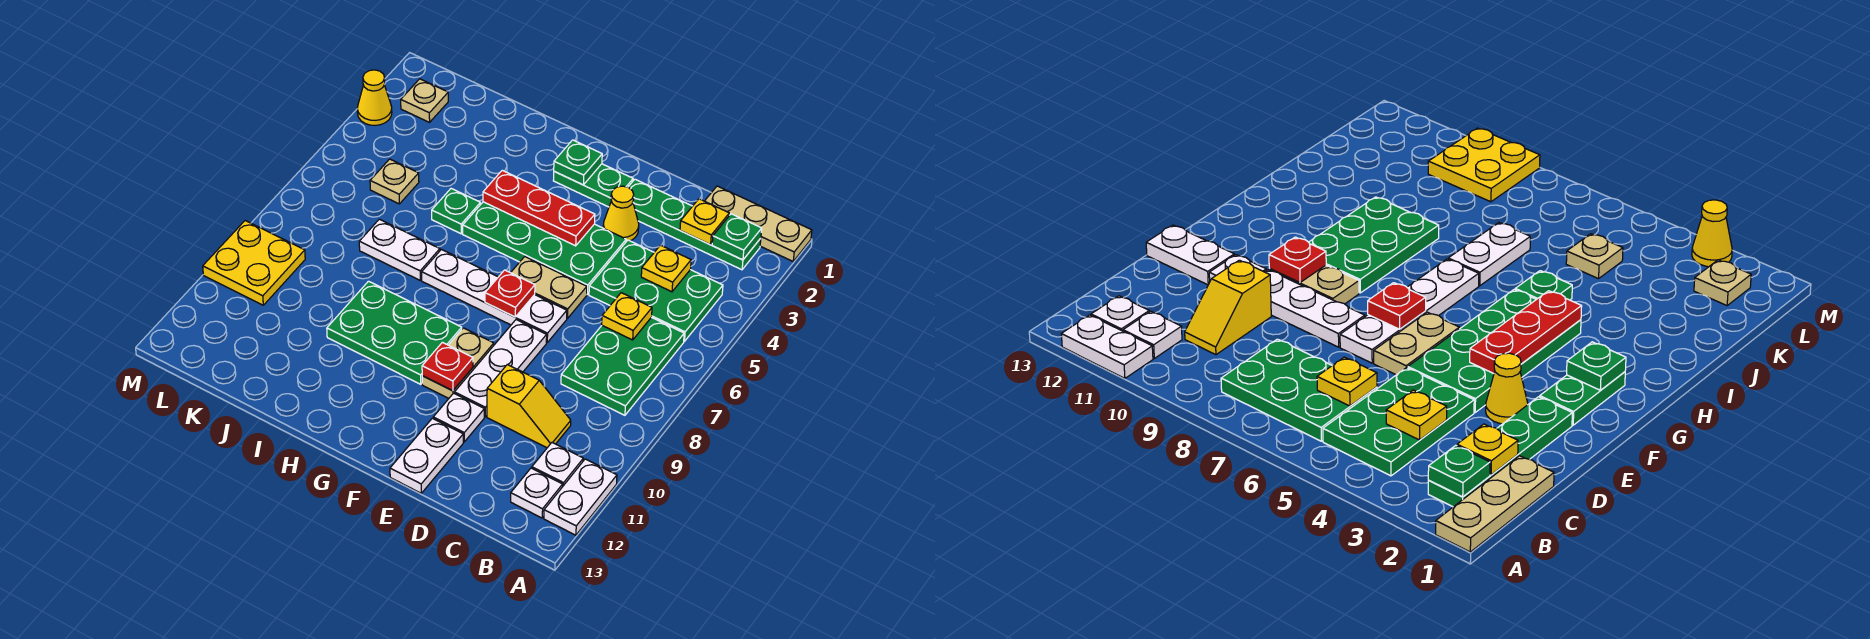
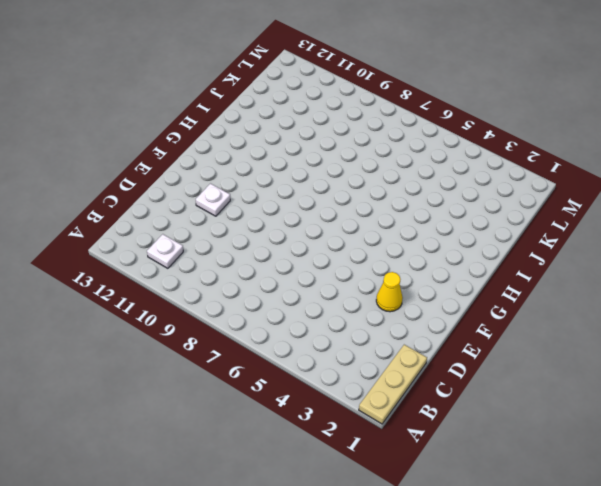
none -> white plate A11:A12 level 1
none -> green plate B2:E2 level 1
none -> green plate B4:D5 level 1
none -> green plate B6:C8 level 1

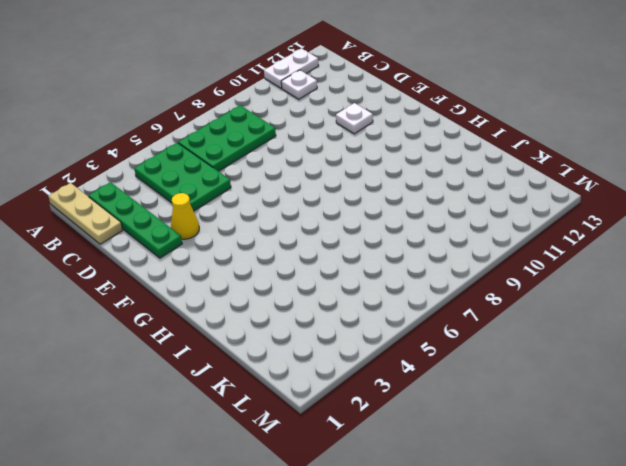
none -> white plate B12 level 1
none -> yellow slope C10:D10 level 1 top D
none -> green plate E4:H5 level 1
none -> tan plate E6:F6 level 1

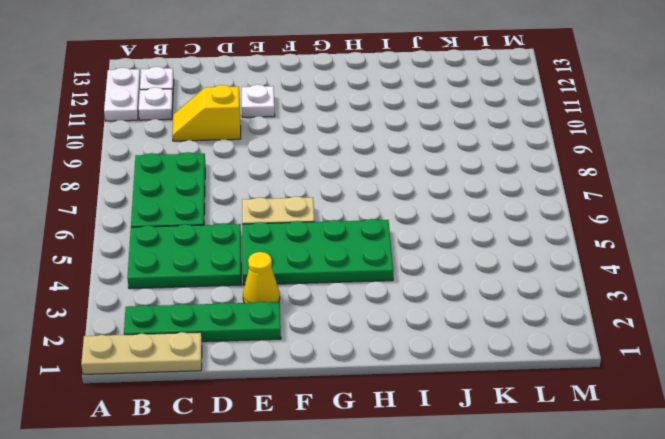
none -> white plate E7:H7 level 1
none -> white plate E8:E10 level 1
none -> white plate E12:E13 level 1
none -> green plate F2:G2 level 1

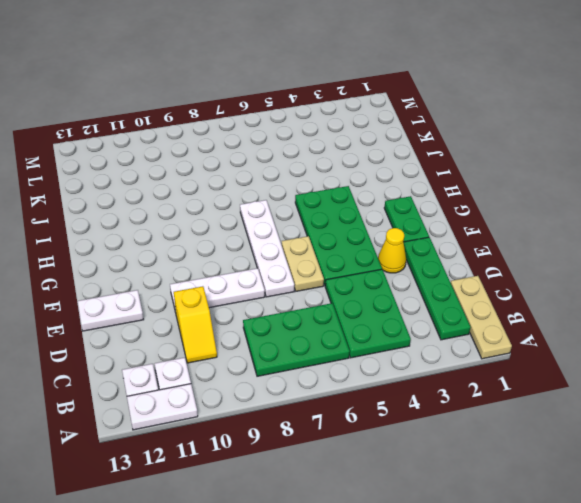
none -> white plate E11 level 1
none -> tan plate F9:F10 level 1
none -> green plate G9:I10 level 1
none -> green plate I5 level 1

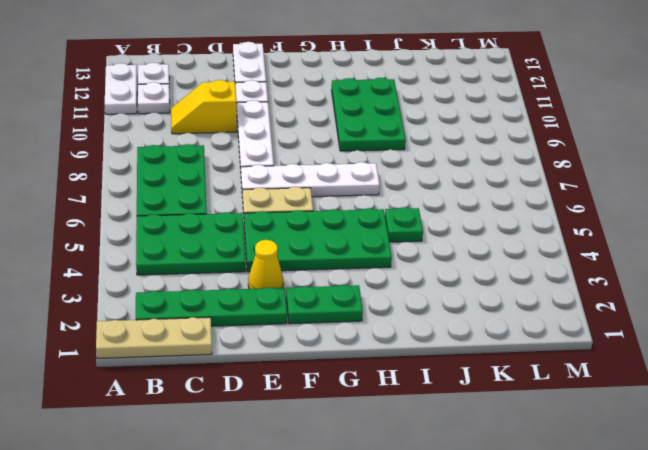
green plate H9:I11 level 1 -> green plate G9:I10 level 1
none -> tan plate F9:F10 level 1
none -> white plate I7:J7 level 1
none -> tan plate K5 level 1
none -> tan plate L2 level 1

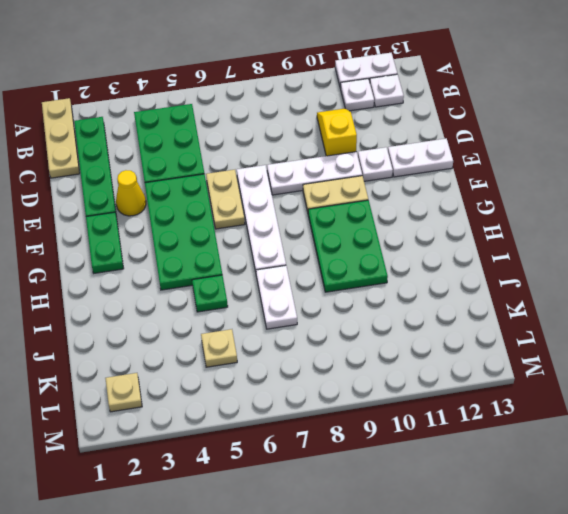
none -> green plate B6:C8 level 1
none -> yellow plate L9:M10 level 1
none -> yellow cone M3 level 1
none -> green plate B2 level 2

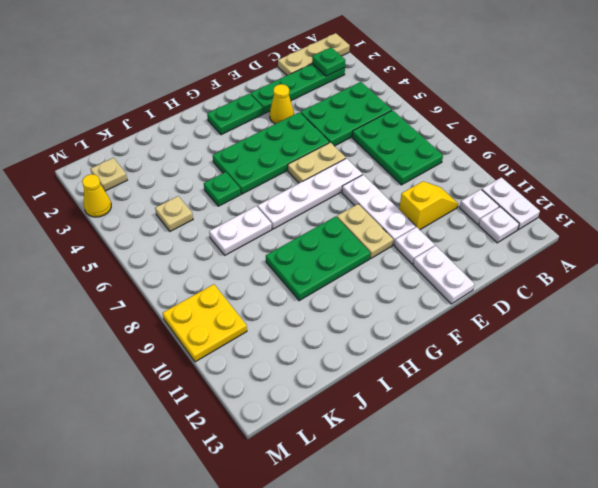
none -> yellow plate C2 level 2
none -> yellow plate C4 level 2
none -> yellow plate C6 level 2
none -> red plate F4:H4 level 2

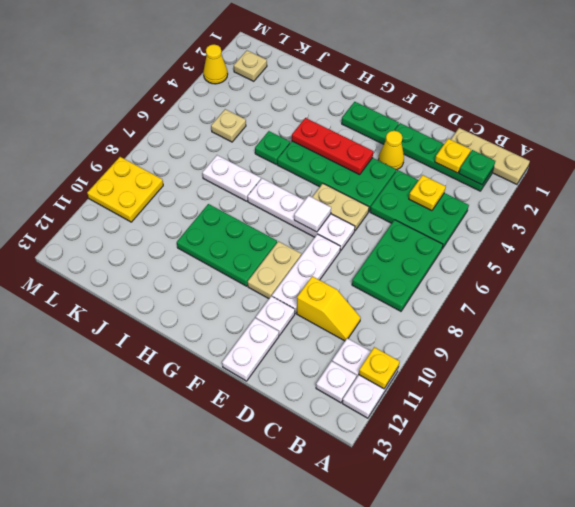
yellow plate A11 level 2 -> yellow plate C6 level 2
white tile F7 level 2 -> red plate F7 level 2
none -> red plate F10 level 2
none -> green plate G2 level 2

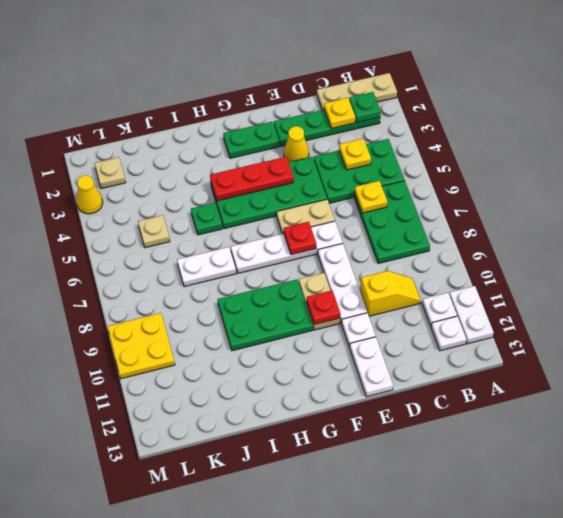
none -> green plate G2 level 2

